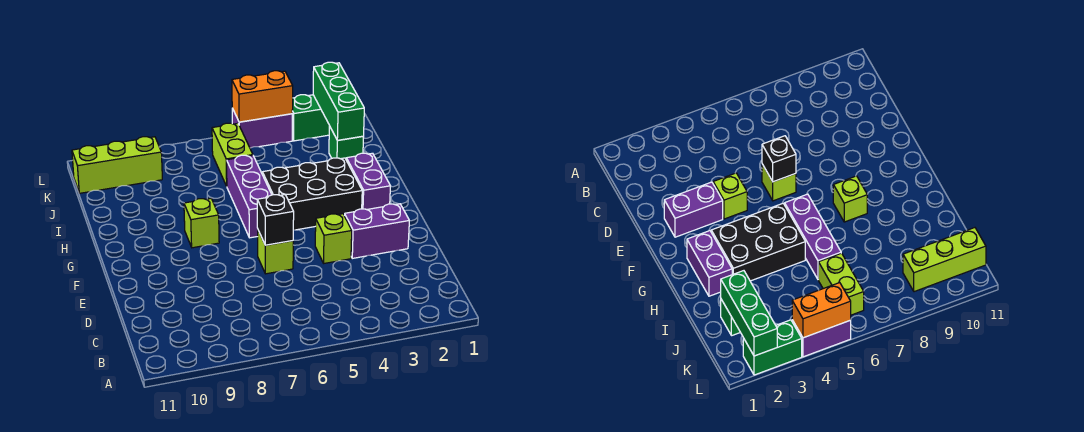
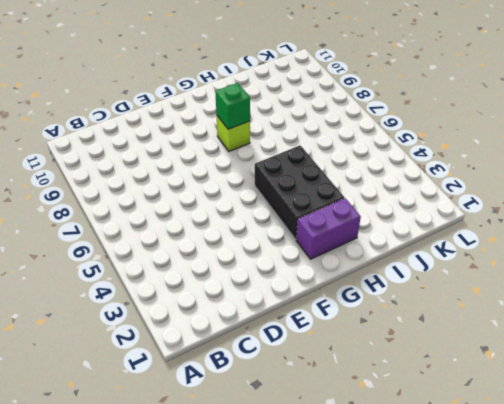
green brick G8 level 2 -> green brick J2 level 1
none -> purple brick E2:E3 level 1
none -> lime brick E4 level 1
none -> lime brick E6 level 1

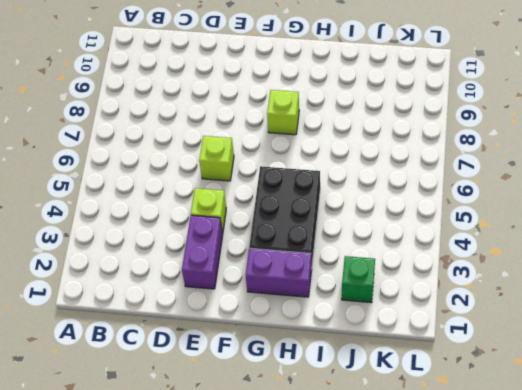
none -> purple brick G6:I6 level 1
none -> lime brick J6:K6 level 1
none -> lime brick K9:K11 level 1

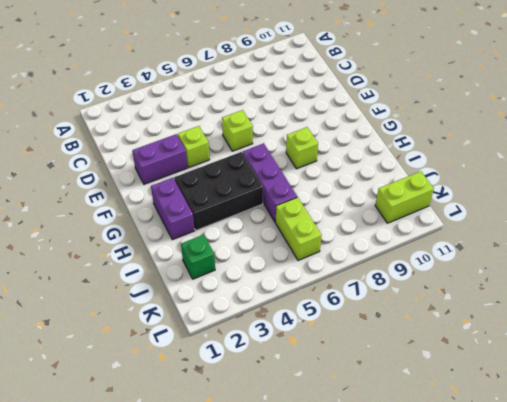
lime brick K10:K11 level 1 -> lime brick K9:K11 level 1
none -> green brick L2:L3 level 1
none -> purple brick L4:L5 level 1
none -> black brick E6 level 2

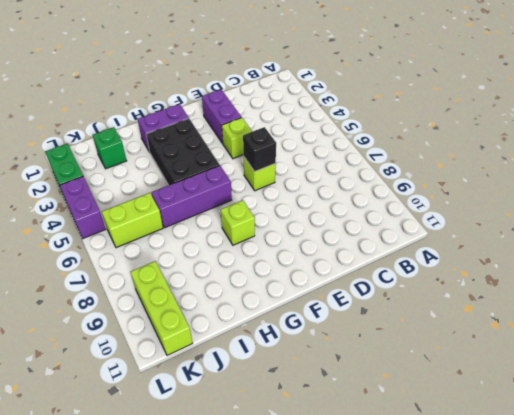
none -> green brick J2:L2 level 2
none -> orange brick L4:L5 level 2

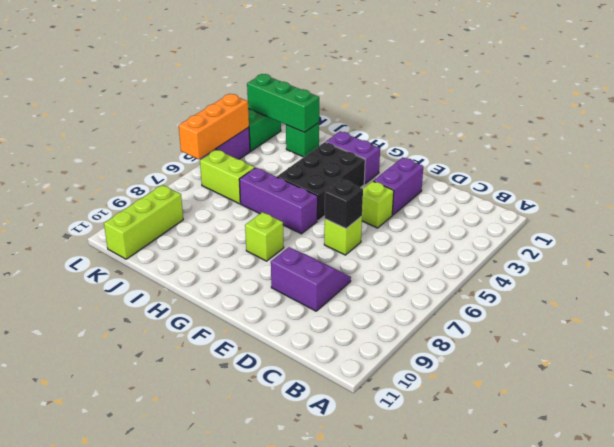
purple slope D8:E9 level 1 top 9 -> none
orange brick L4:L6 level 2 -> orange brick L4:L5 level 2

